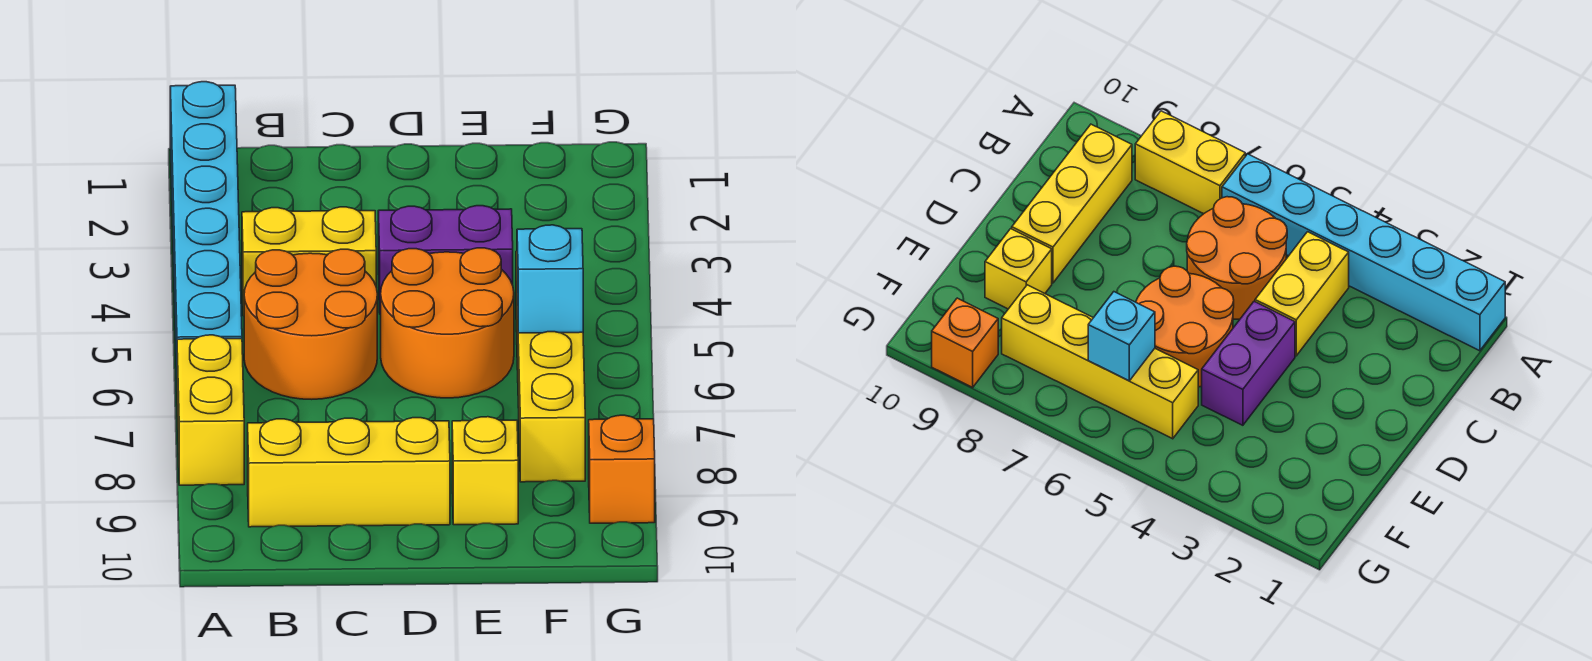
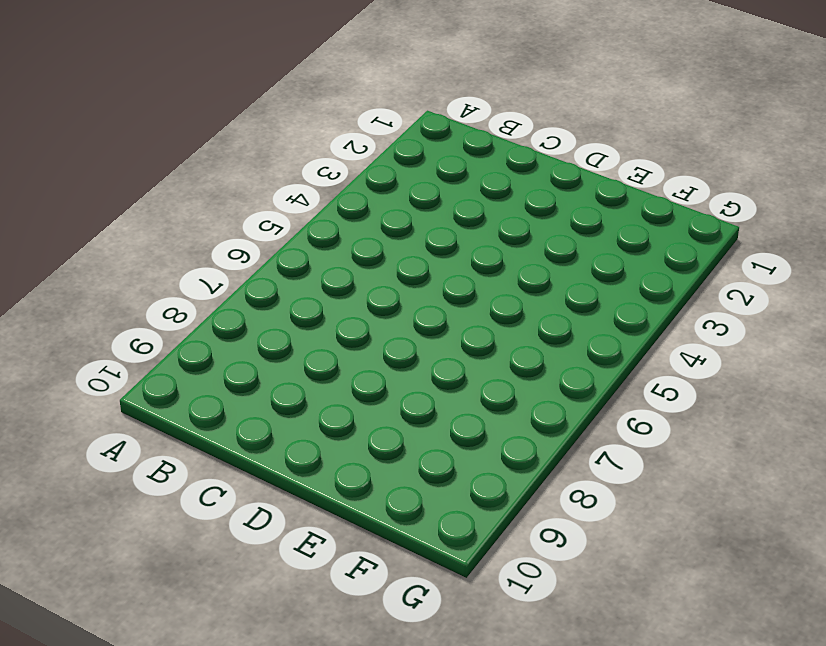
none -> cyan brick A1:A6 level 1
none -> yellow brick A7:A8 level 1

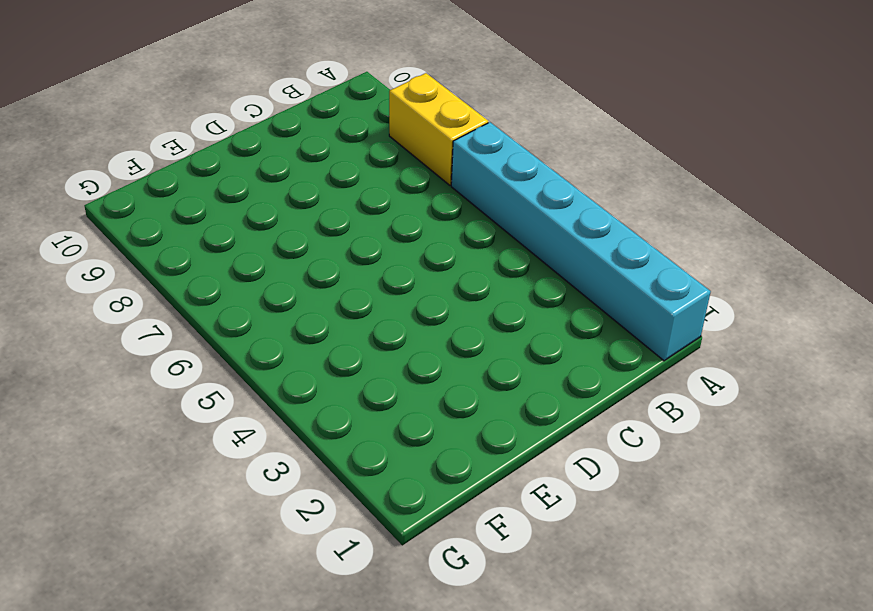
none -> yellow brick B4:C4 level 1
none -> orange round brick B5:C6 level 1

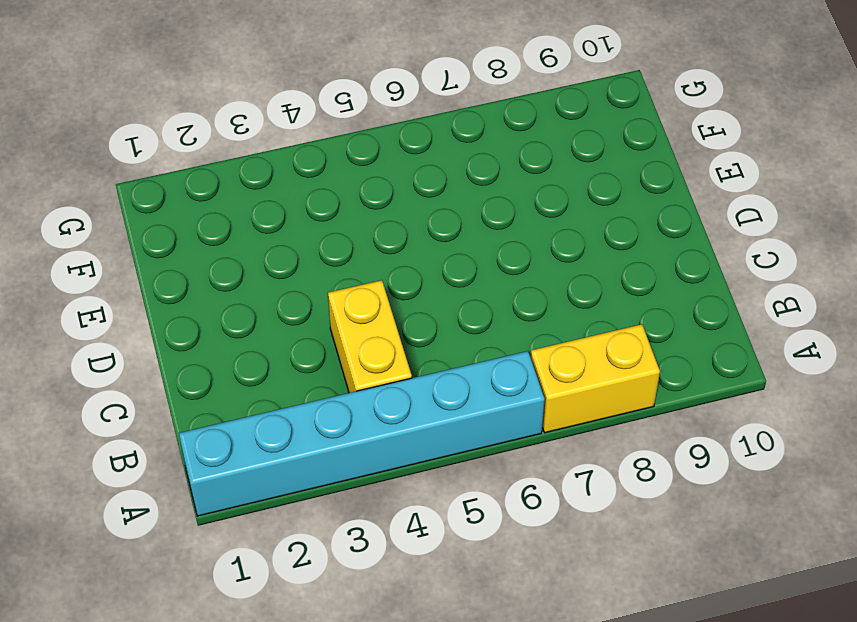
none -> orange round brick B5:C6 level 1
none -> yellow brick B9:D9 level 1

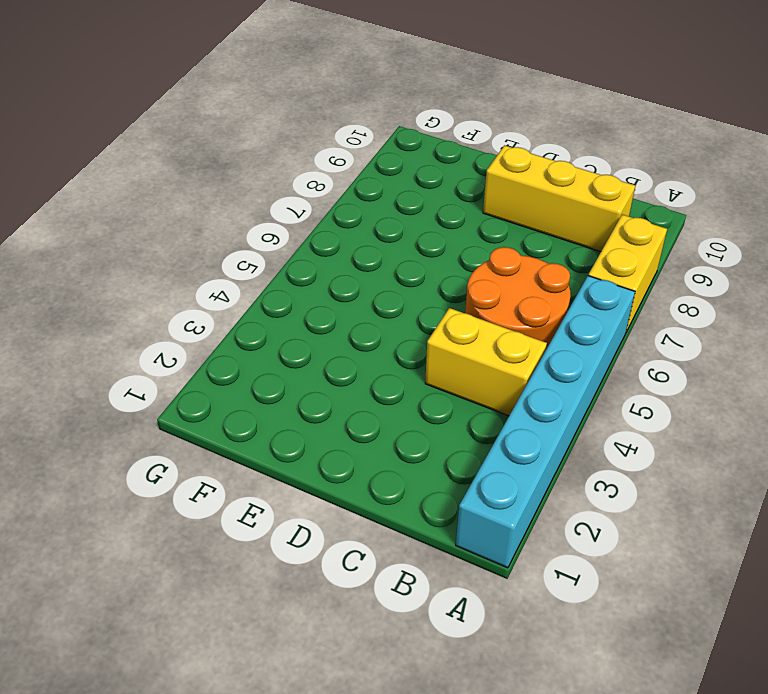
none -> purple brick D4:E4 level 1
none -> orange round brick D5:E6 level 1

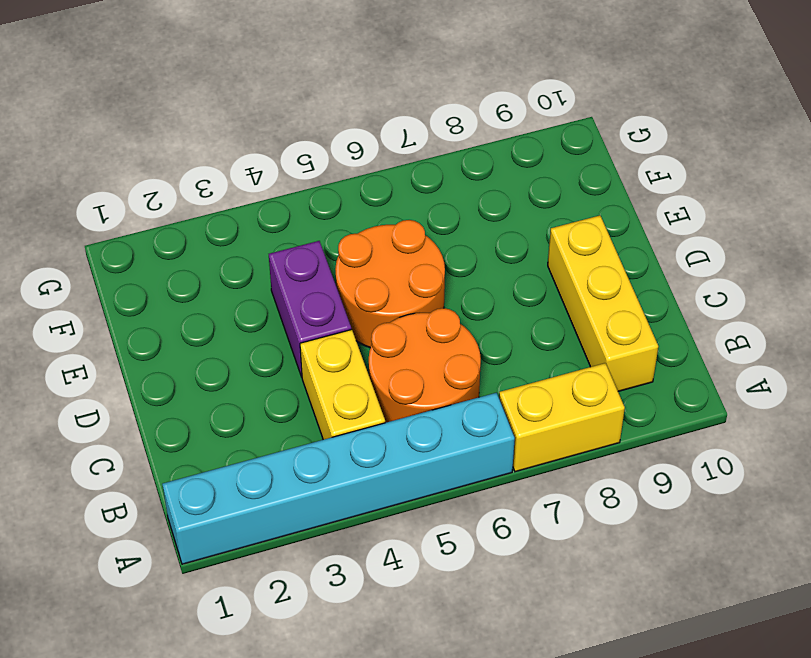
none -> yellow brick E9 level 1
none -> yellow brick F5:F8 level 1

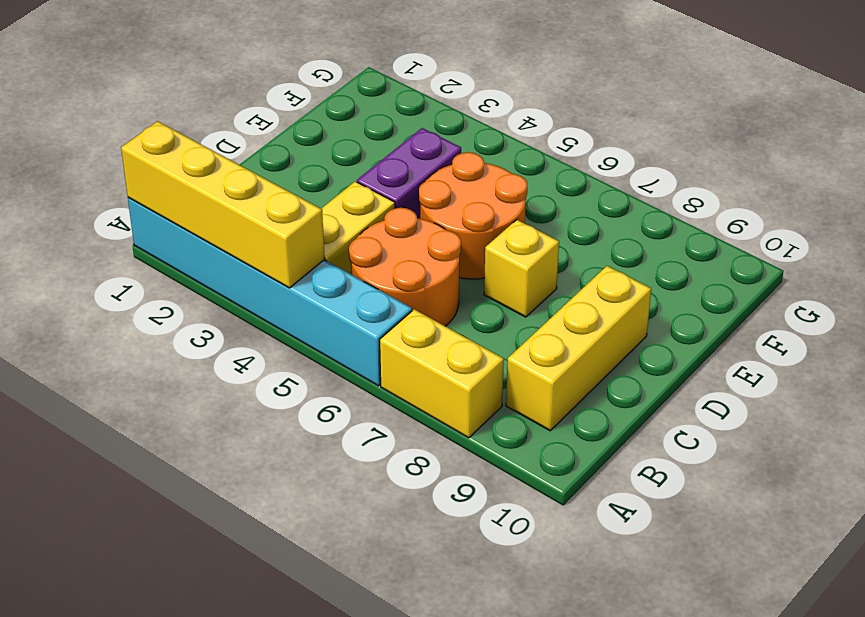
yellow brick A1:A4 level 2 -> yellow brick F5:F8 level 1
yellow brick D7 level 1 -> yellow brick E9 level 1
none -> orange brick G9 level 1
none -> cyan brick F6 level 2

